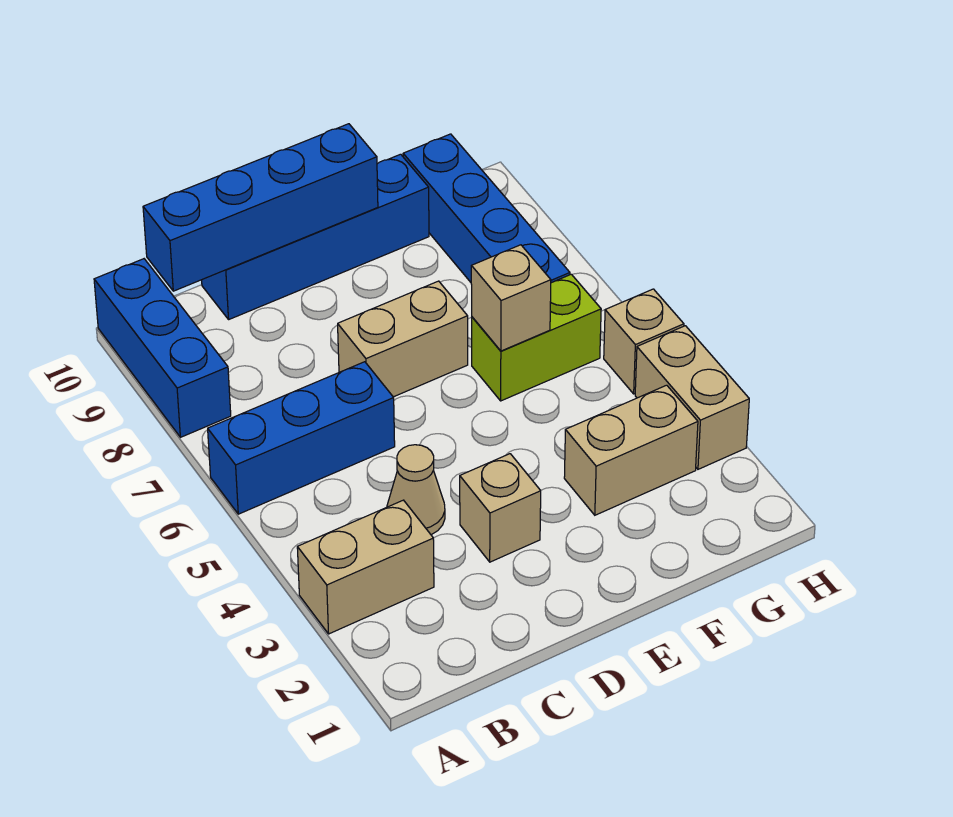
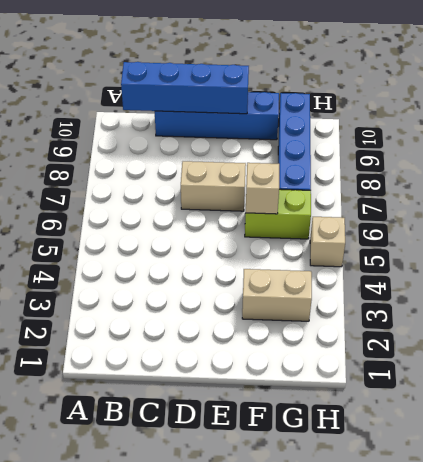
none -> tan brick A3:B3 level 1
none -> blue brick A6:C6 level 1
none -> blue brick A8:A10 level 1

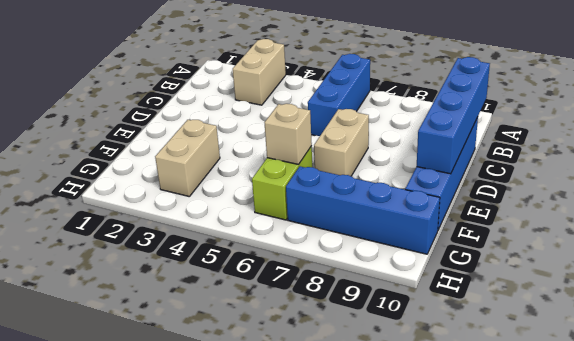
none -> blue brick A8:A10 level 1
none -> tan cone C4 level 1
none -> tan brick D3 level 1

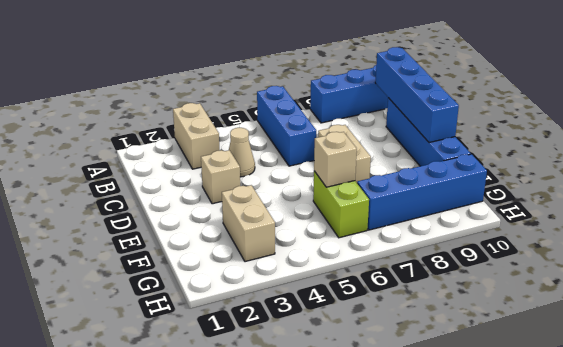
none -> tan brick H3:H4 level 1
none -> tan brick H5 level 1

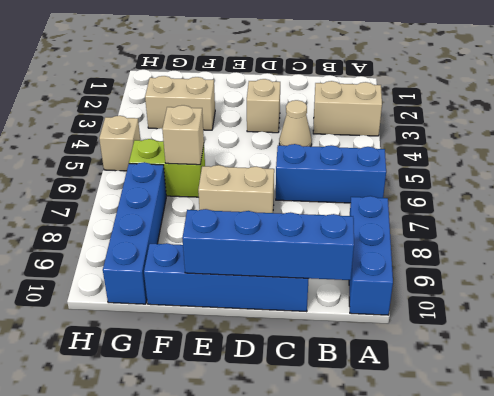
none -> tan brick H3:H4 level 1

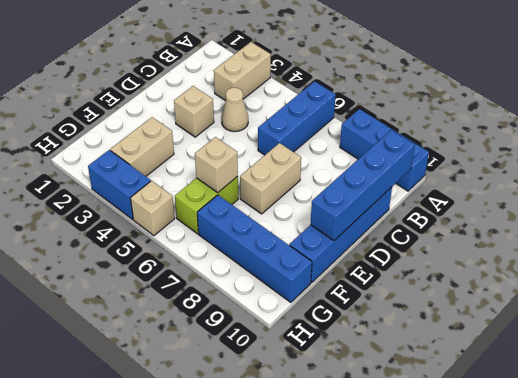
blue brick H3:H4 level 1 -> tan brick H3:H4 level 1

